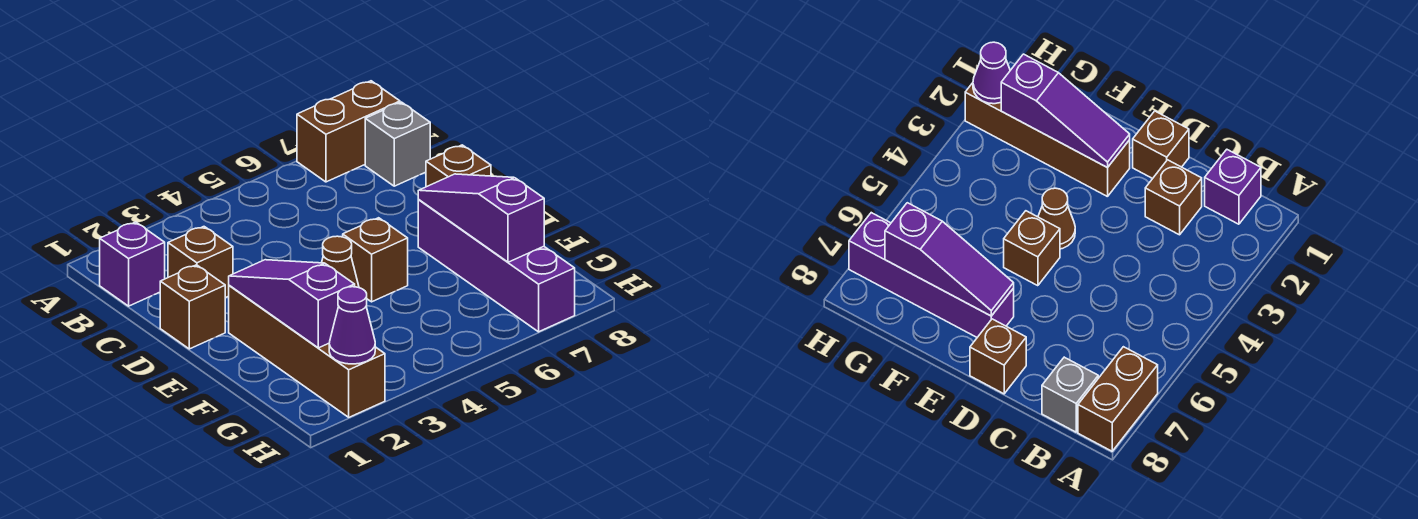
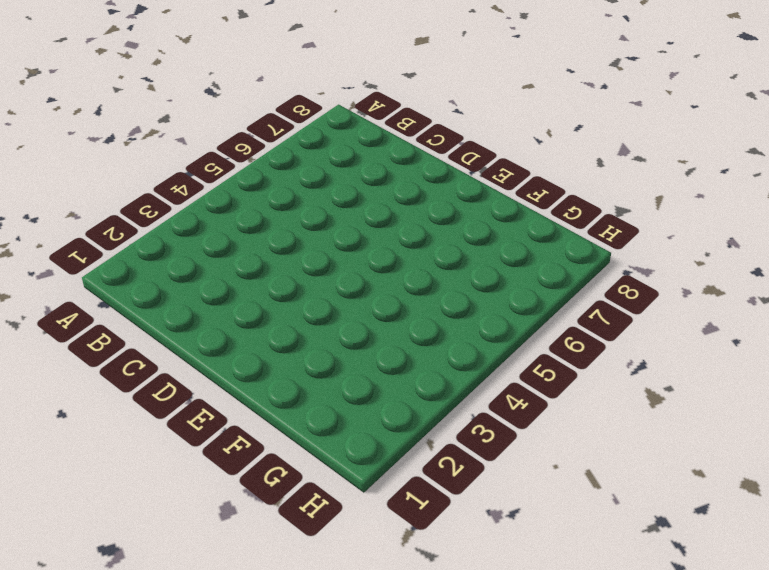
none -> brown brick A7:A8 level 1
none -> purple brick B1 level 1
none -> grey brick B8 level 1

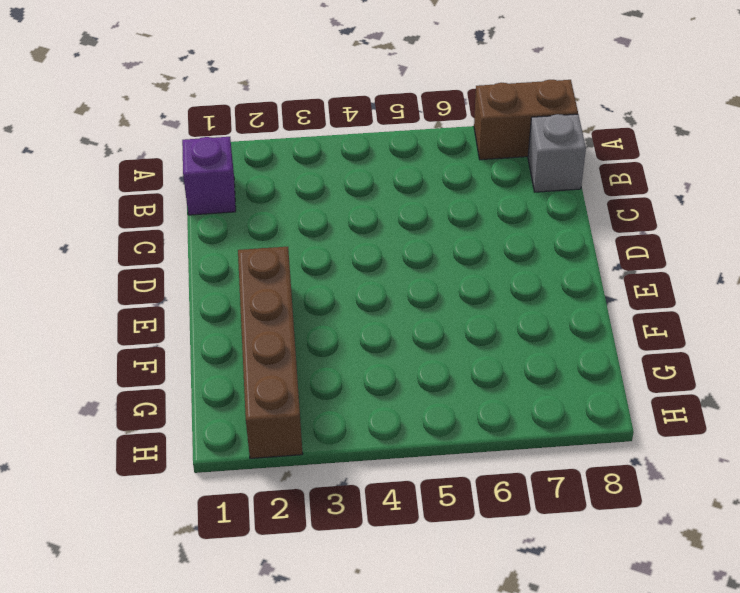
none -> brown brick C2 level 1
none -> brown brick D1 level 1
none -> brown brick D8 level 1

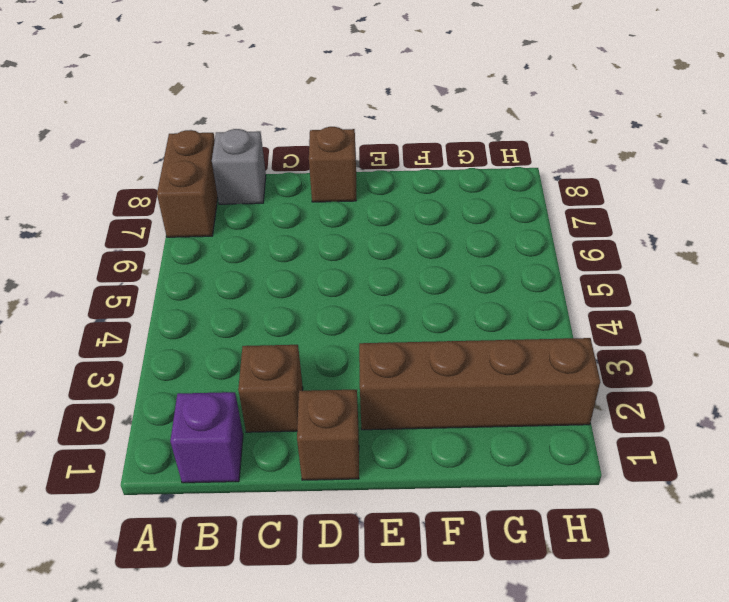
none -> brown cone E4 level 1
none -> brown brick E5 level 1
none -> purple brick E7:H7 level 1

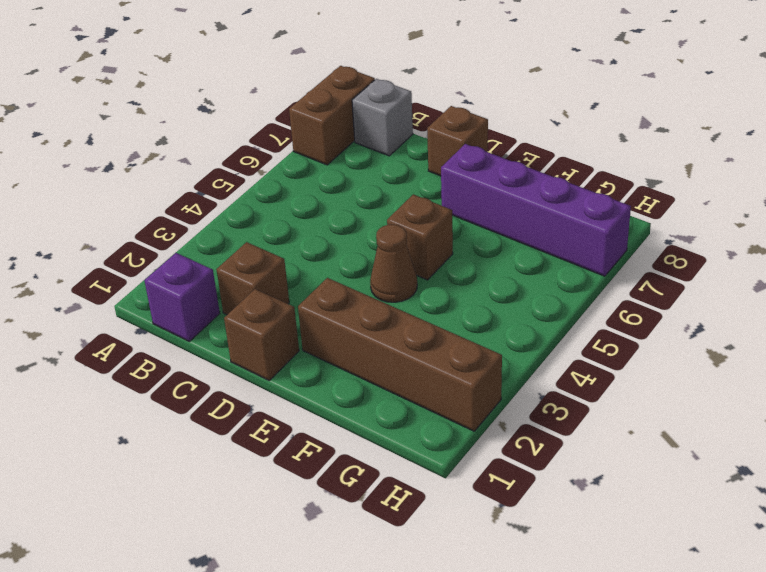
none -> purple slope E2:G2 level 2 top G
none -> purple slope E7:G7 level 2 top G
none -> purple cone H2 level 2

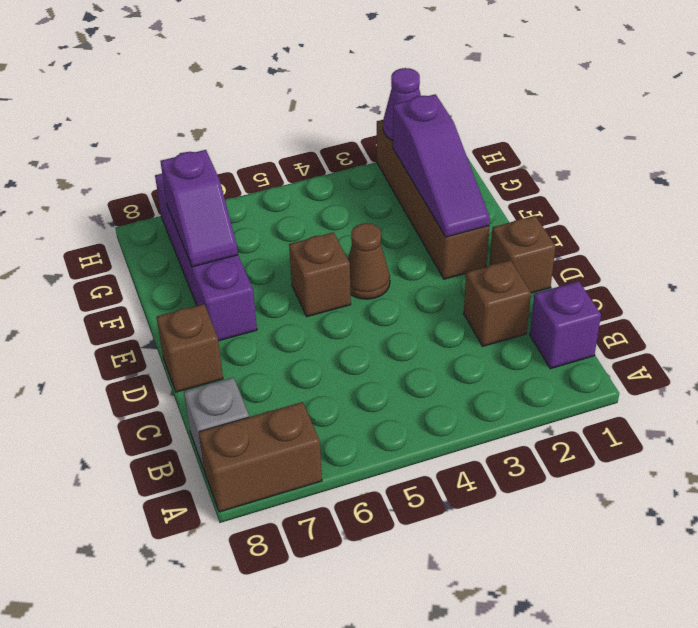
purple slope F7:G7 level 2 top G -> purple slope E7:G7 level 2 top G

